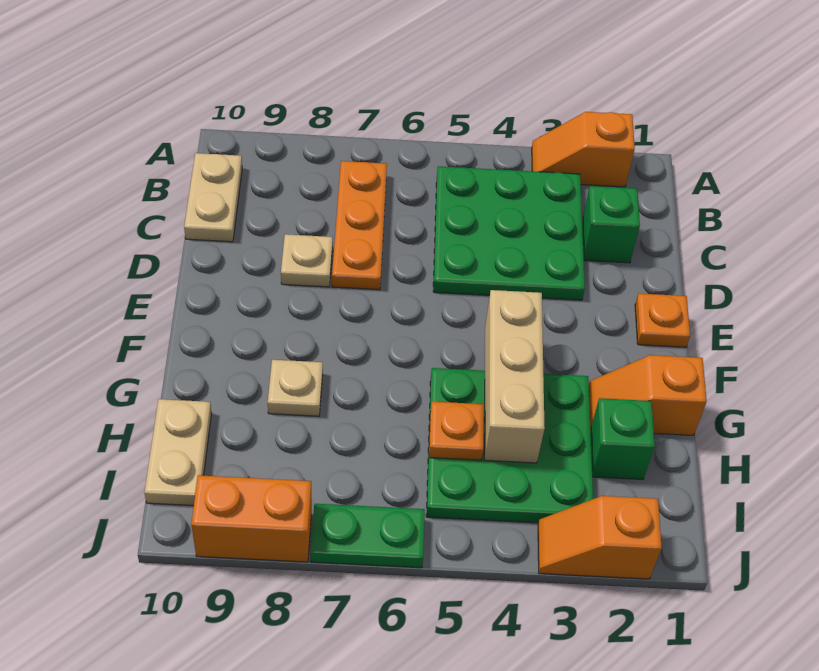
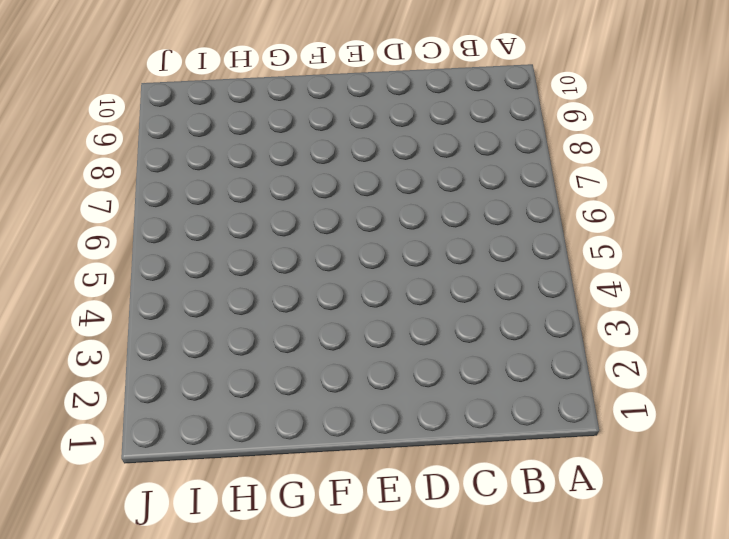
none -> orange slope A2:A3 level 1 top 2
none -> green plate B3:D5 level 1
none -> orange plate B7:D7 level 1

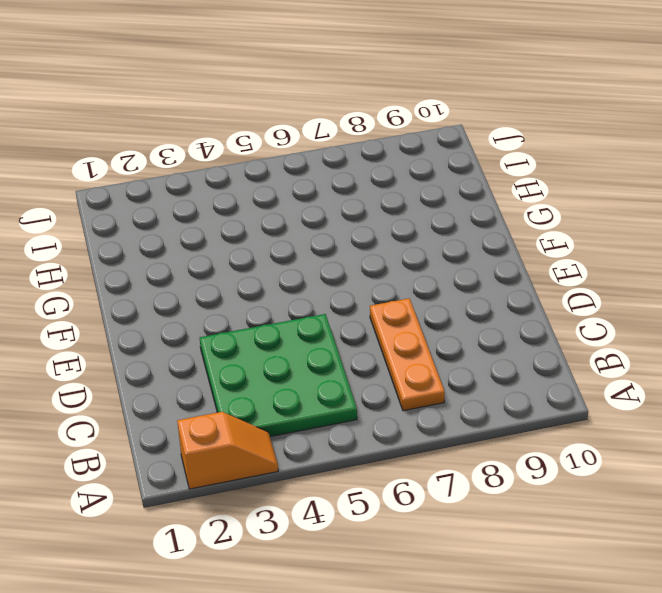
none -> tan plate B10:C10 level 1
none -> green brick C2 level 1
none -> tan plate D8 level 1

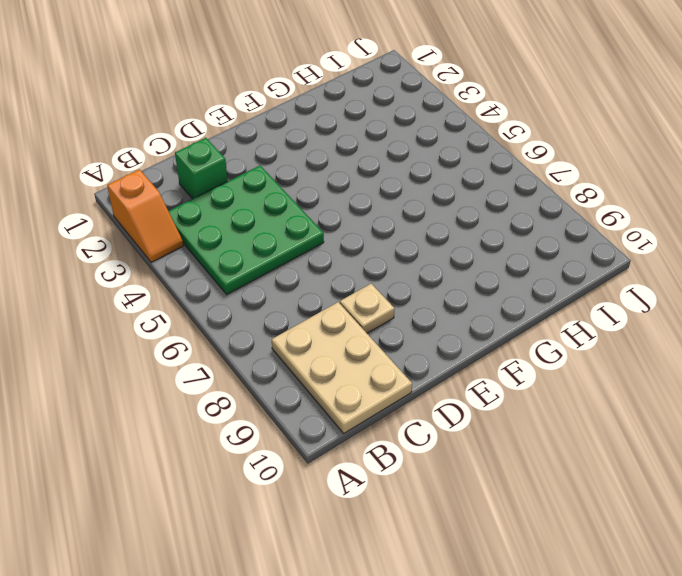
tan plate B8:C10 level 1 -> tan plate B10:C10 level 1
none -> orange plate B7:D7 level 1
none -> orange plate E1 level 1
none -> orange slope G1:G2 level 1 top 1

